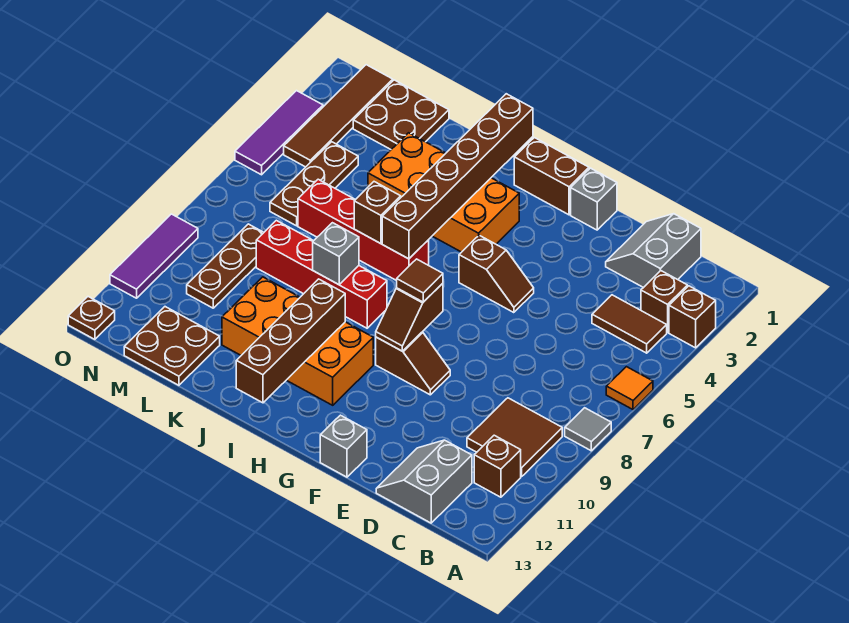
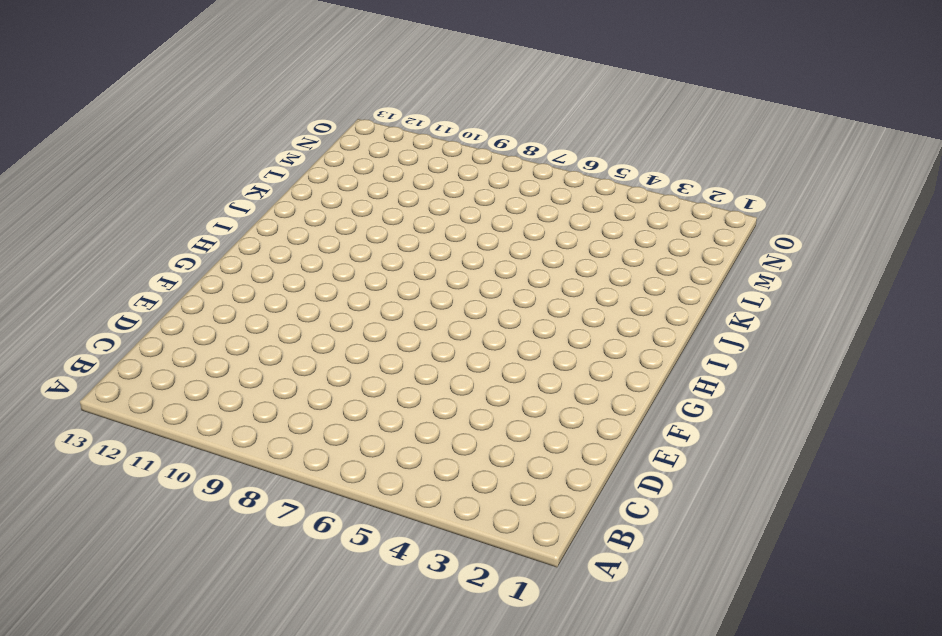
none -> brown brick A3 level 1
none -> orange tile A6 level 1
none -> grey tile A8 level 1
none -> brown brick B3 level 1

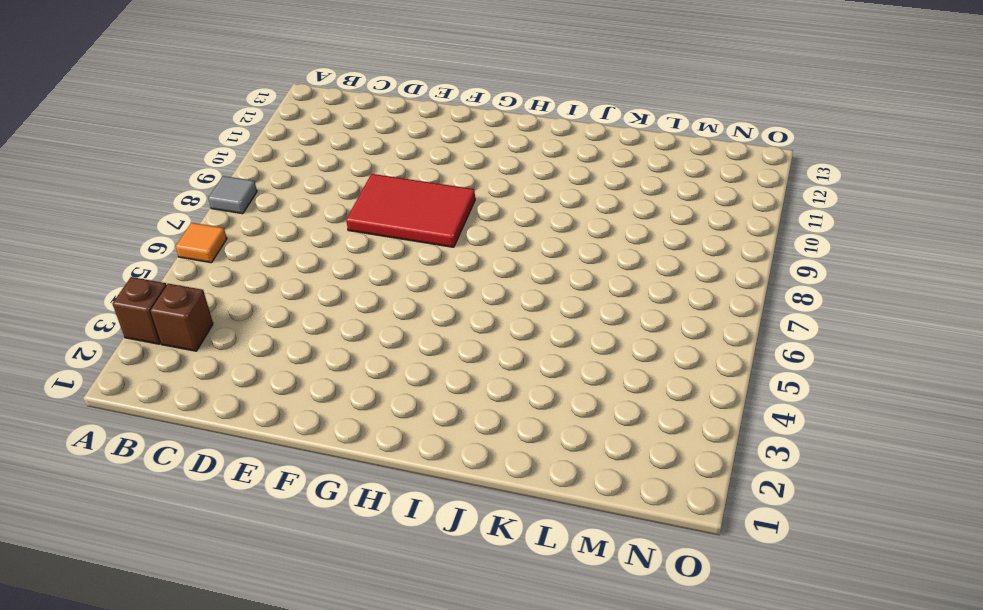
red tile E8:G9 level 1 -> brown slope F9:G9 level 1 top G
none -> brown tile B4:C4 level 1
none -> brown tile B9:C10 level 1
none -> brown brick B11 level 1
none -> grey slope C1:D2 level 1 top C

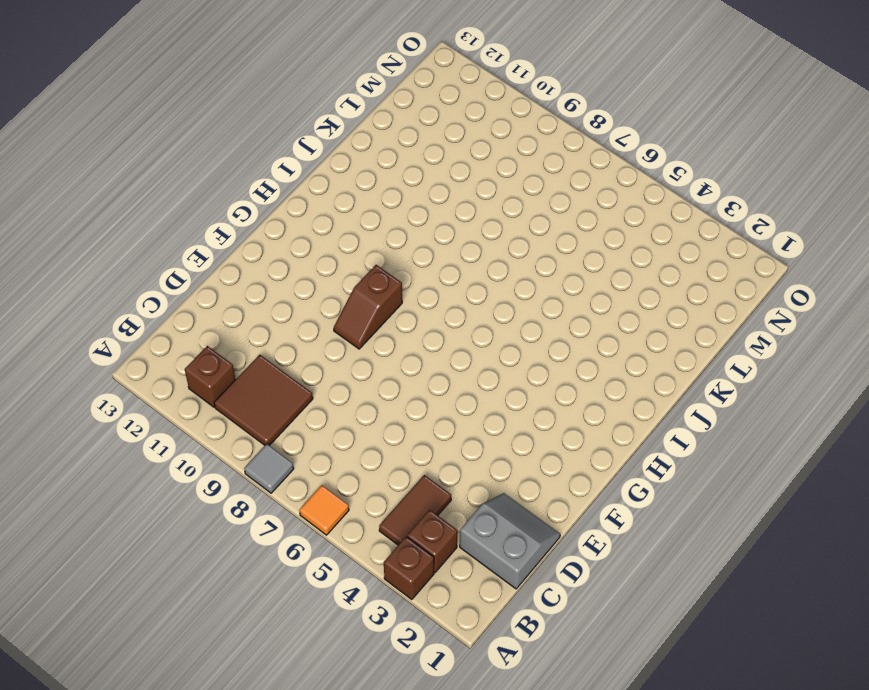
none -> grey slope C12:D13 level 1 top C
none -> grey brick F1 level 1
none -> brown slope F5:G5 level 1 top G
none -> grey brick F13 level 1

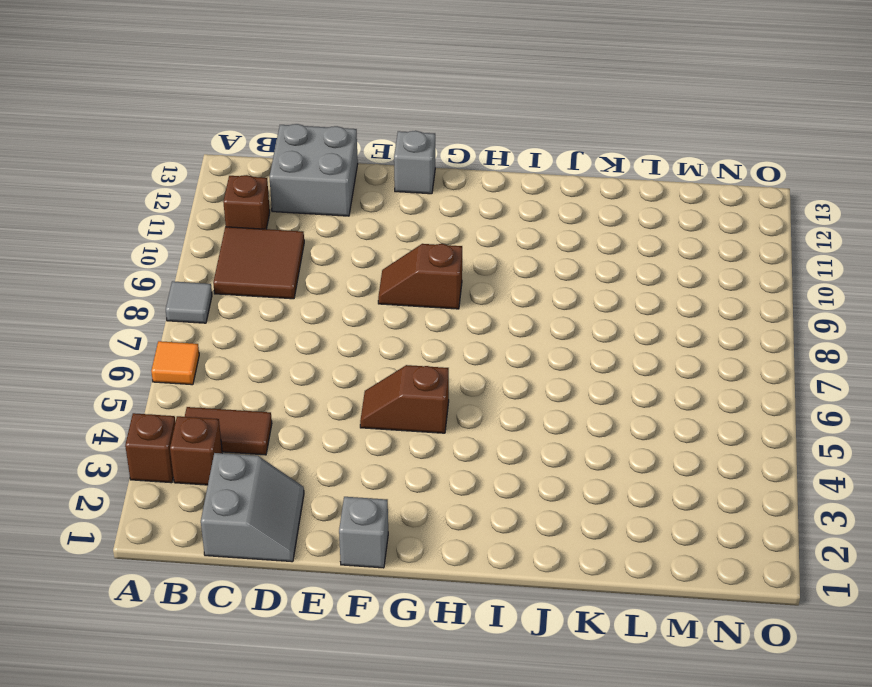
grey brick C12:D13 level 1 -> grey slope C12:D13 level 1 top C
none -> brown brick G1:H1 level 1
none -> orange brick H3:K4 level 1
none -> orange brick H10:K11 level 1
none -> red brick I6:L6 level 1

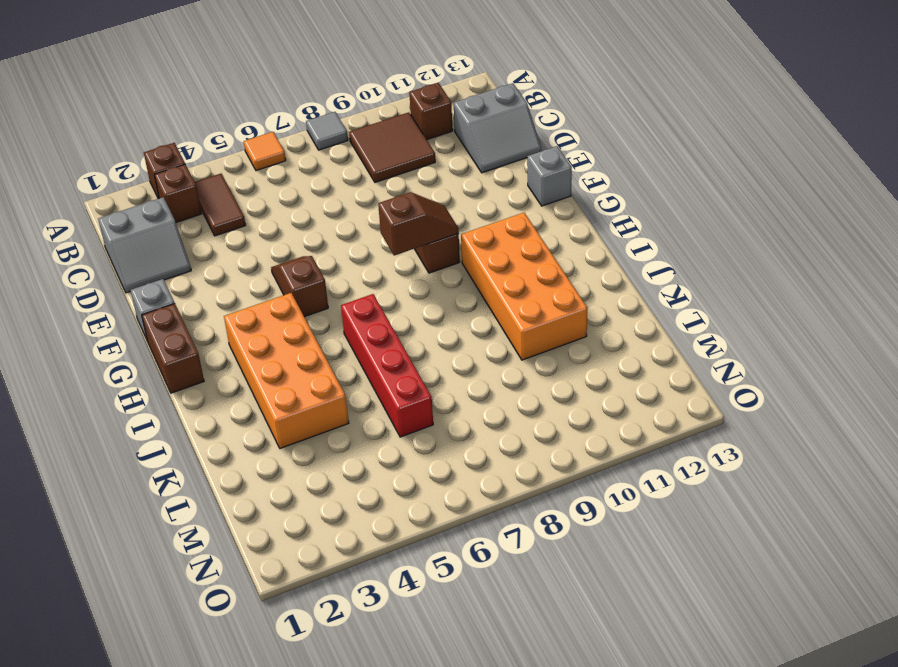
none -> red brick I8:L8 level 1
none -> brown plate L1:M2 level 1
none -> brown plate L12:M13 level 1
none -> brown plate M4:M6 level 1

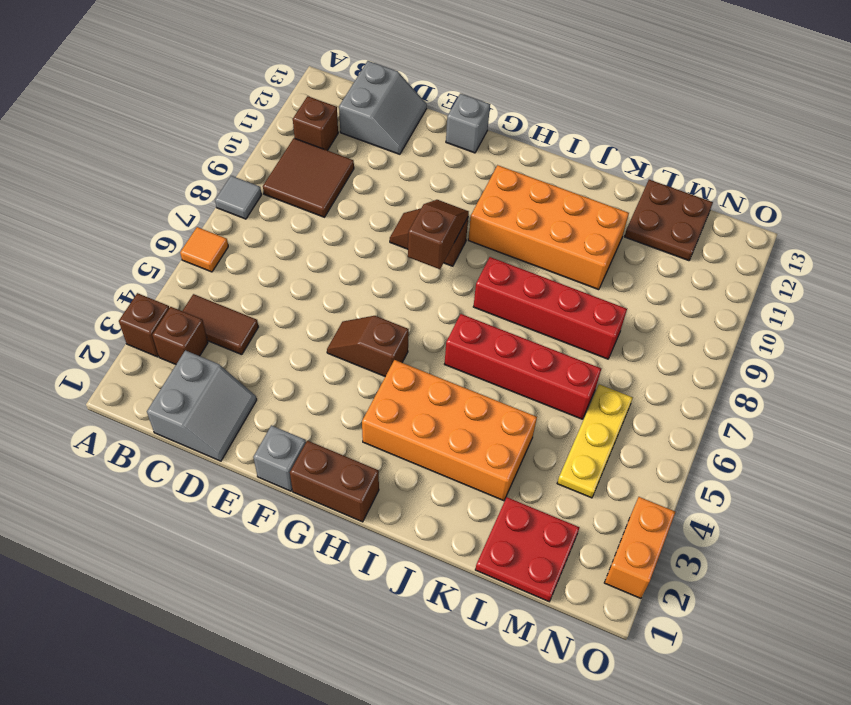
red plate L1:M2 level 1 -> brown plate L1:M2 level 1
yellow plate M4:M6 level 1 -> brown plate M4:M6 level 1
orange brick O2:O3 level 1 -> purple tile O3:O5 level 1
none -> brown plate M8:M10 level 1
none -> brown tile N1:N4 level 1
none -> purple tile O9:O11 level 1
none -> brown plate O13 level 1

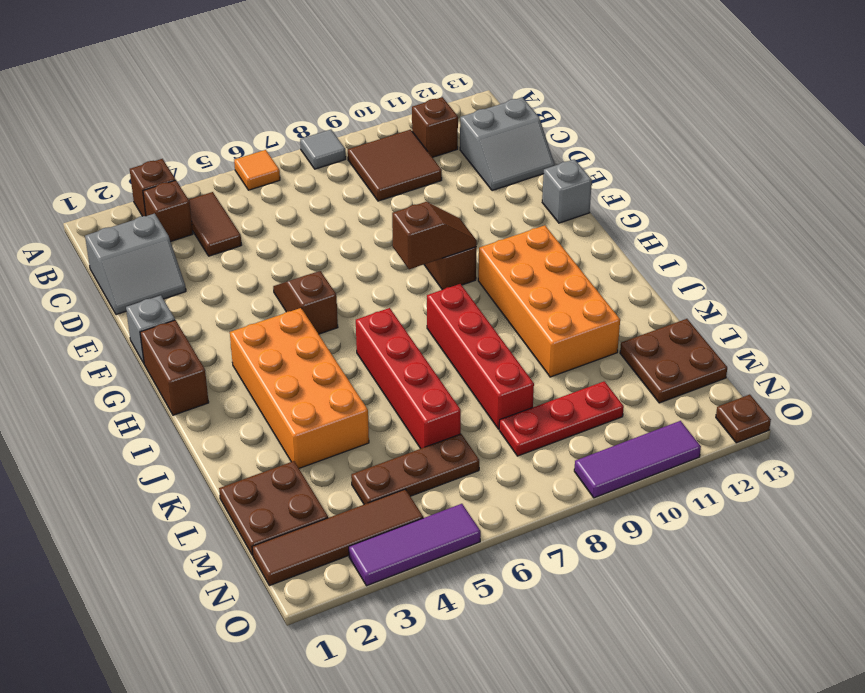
red plate M8:M10 level 1 -> brown plate M8:M10 level 1
none -> brown brick I1:I6 level 2
none -> brown brick I10:I13 level 2
none -> brown brick J6 level 2
none -> grey brick J8 level 2

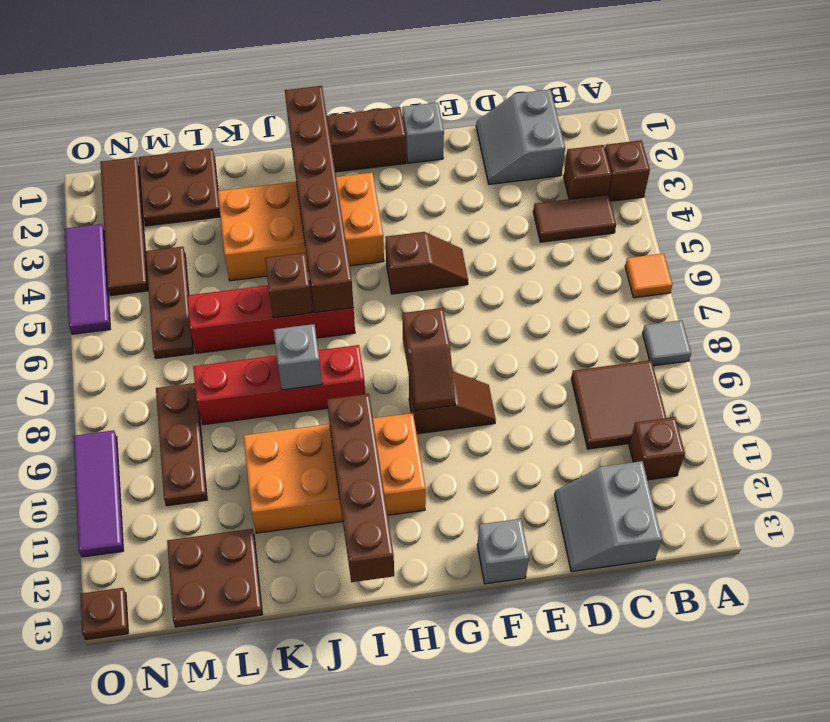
none -> brown tile G8 level 3

